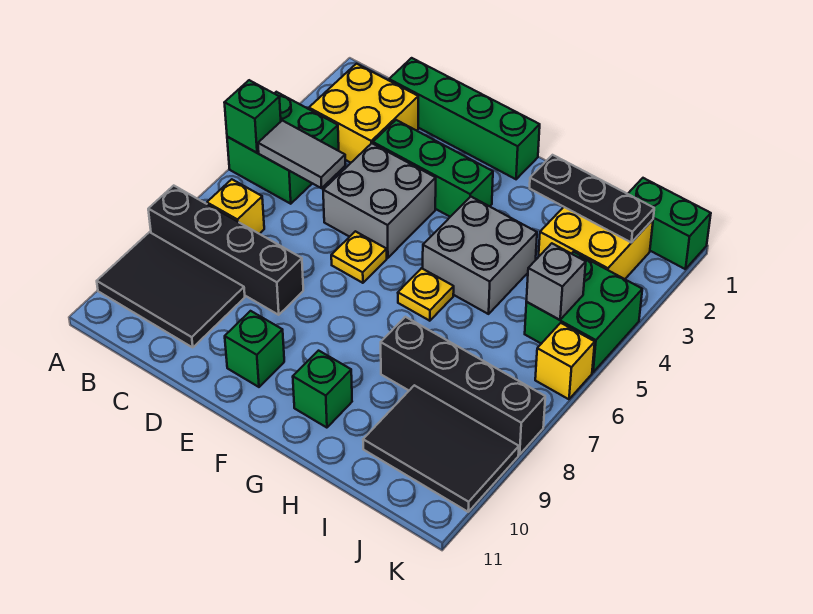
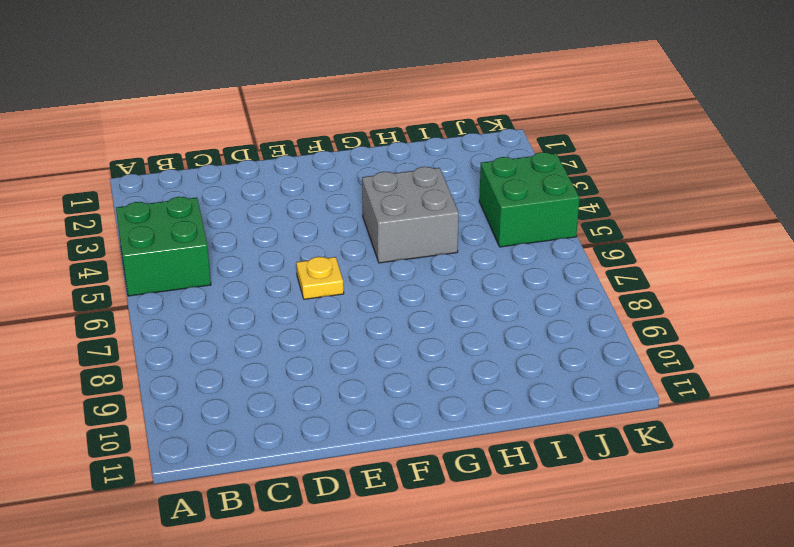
none -> black brick A8:D8 level 1
none -> black tile A9:C10 level 1
none -> yellow brick B2:C3 level 1

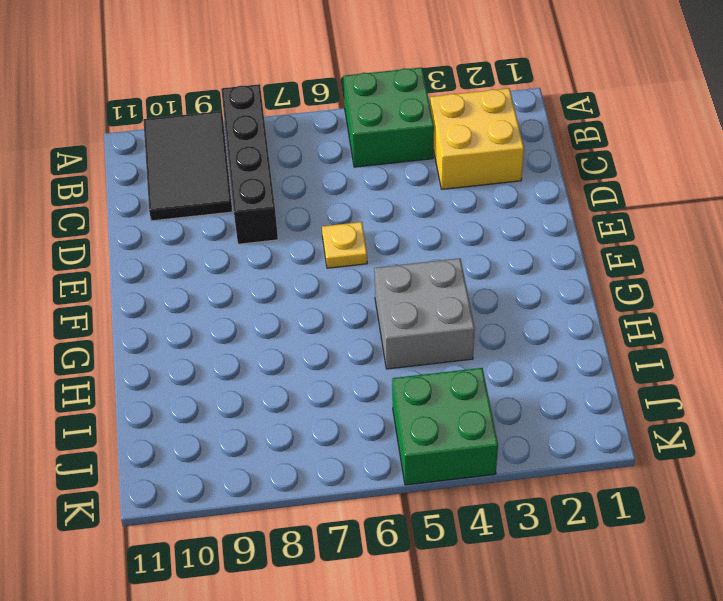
none -> yellow brick B7 level 1
none -> green brick C1:F1 level 1
none -> green brick D3:F3 level 1

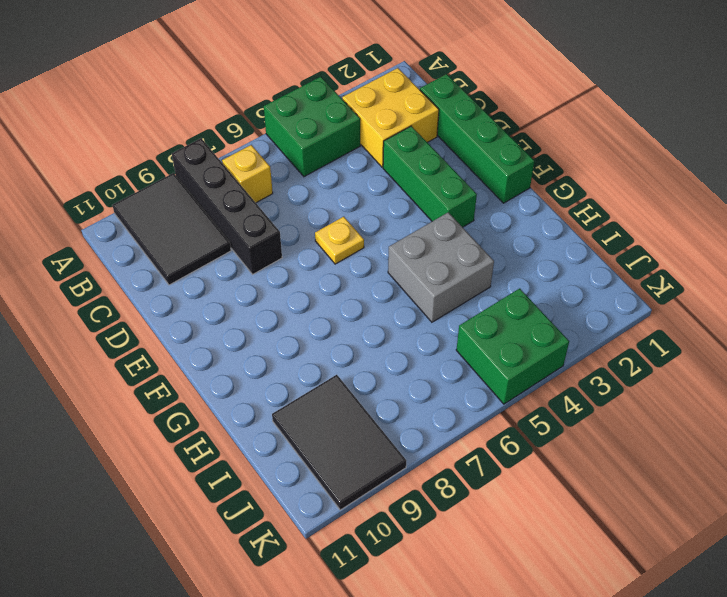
none -> grey brick D4:E5 level 1
none -> green brick E10 level 1
none -> yellow plate G6 level 1

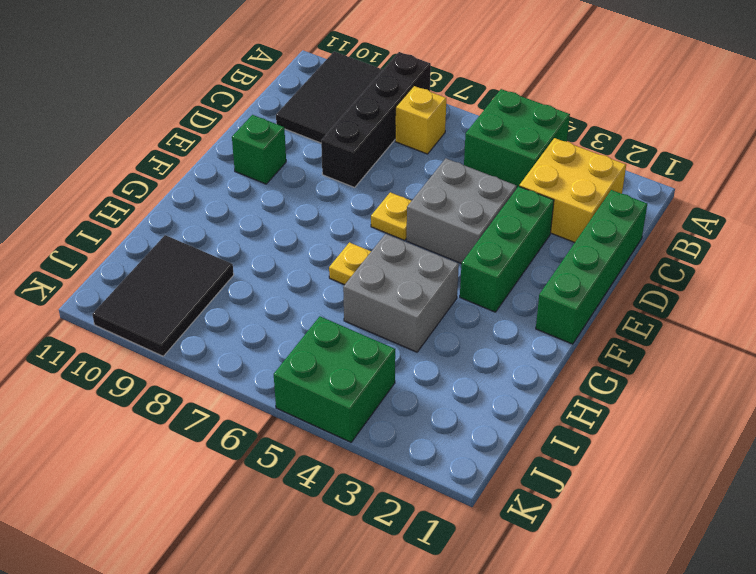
none -> green brick G10 level 1
none -> black brick H8:K8 level 1
none -> yellow brick I2:J3 level 1

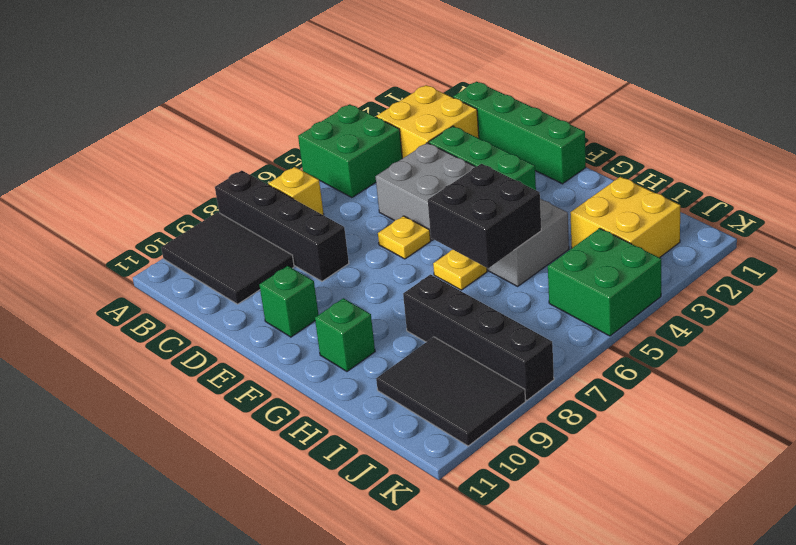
black brick G5:H6 level 2 -> none
none -> green brick J1:K1 level 1
none -> yellow brick K6 level 1
none -> green brick A5 level 2

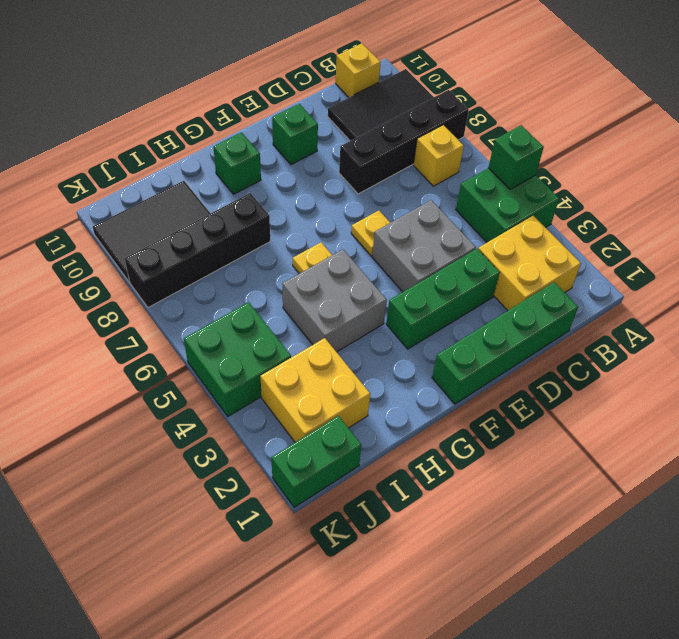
yellow brick B11 level 1 -> yellow brick K6 level 1
none -> grey tile B5:C5 level 2
none -> black plate H2:J2 level 2
none -> grey brick J5 level 2

